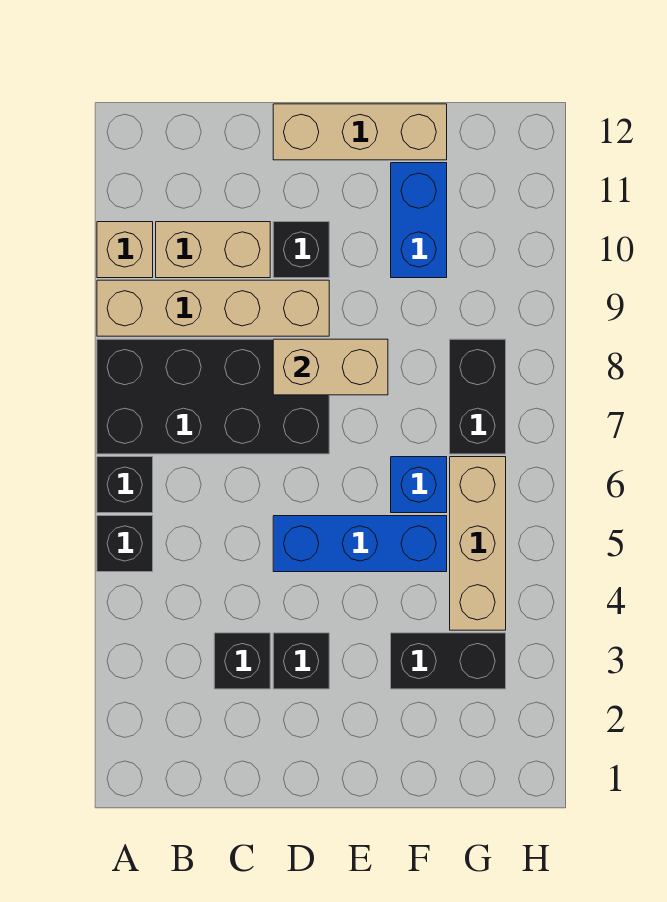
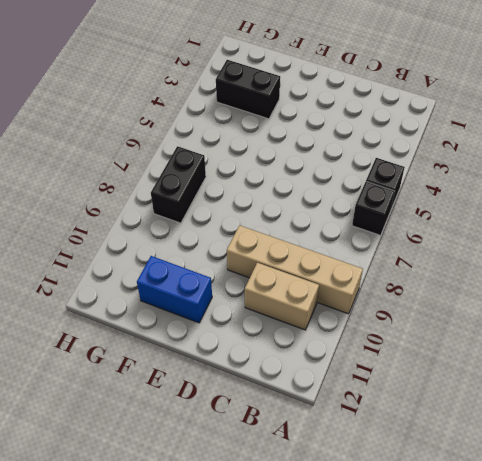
blue brick E11:F11 level 1 -> blue brick F10:F11 level 1
none -> black brick A7:D8 level 1
none -> tan brick A10 level 1
none -> black brick C3 level 1

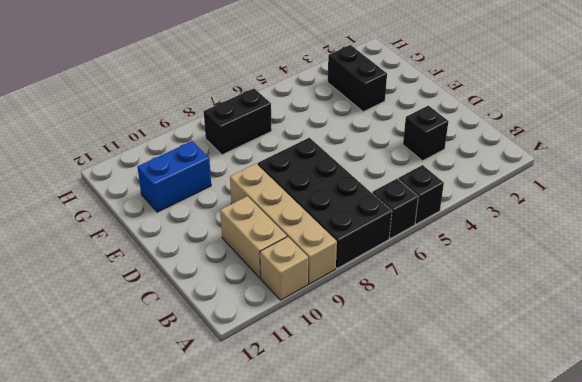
none -> black brick D3 level 1
none -> blue brick D5:F5 level 1
none -> black brick D10 level 1

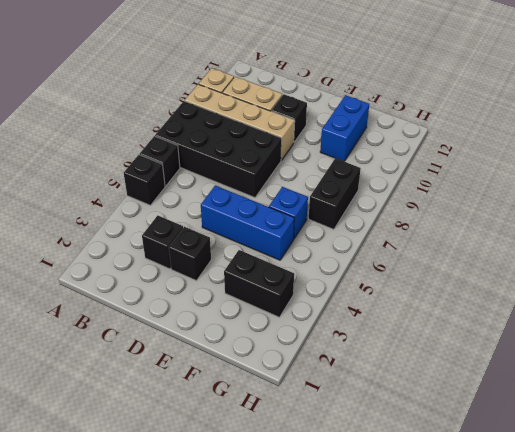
none -> tan brick D12:F12 level 1
none -> tan brick G4:G6 level 1
none -> tan brick D8:E8 level 2

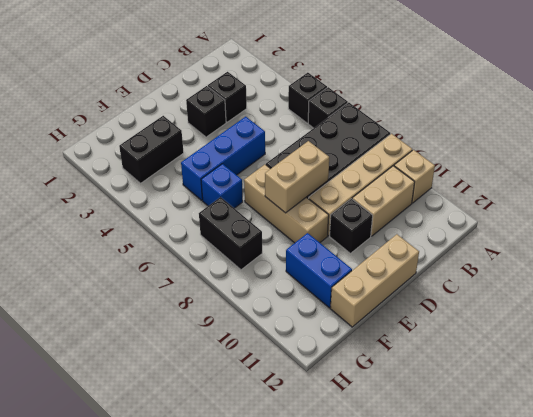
tan brick E7:E9 level 1 -> tan brick G4:G6 level 1

